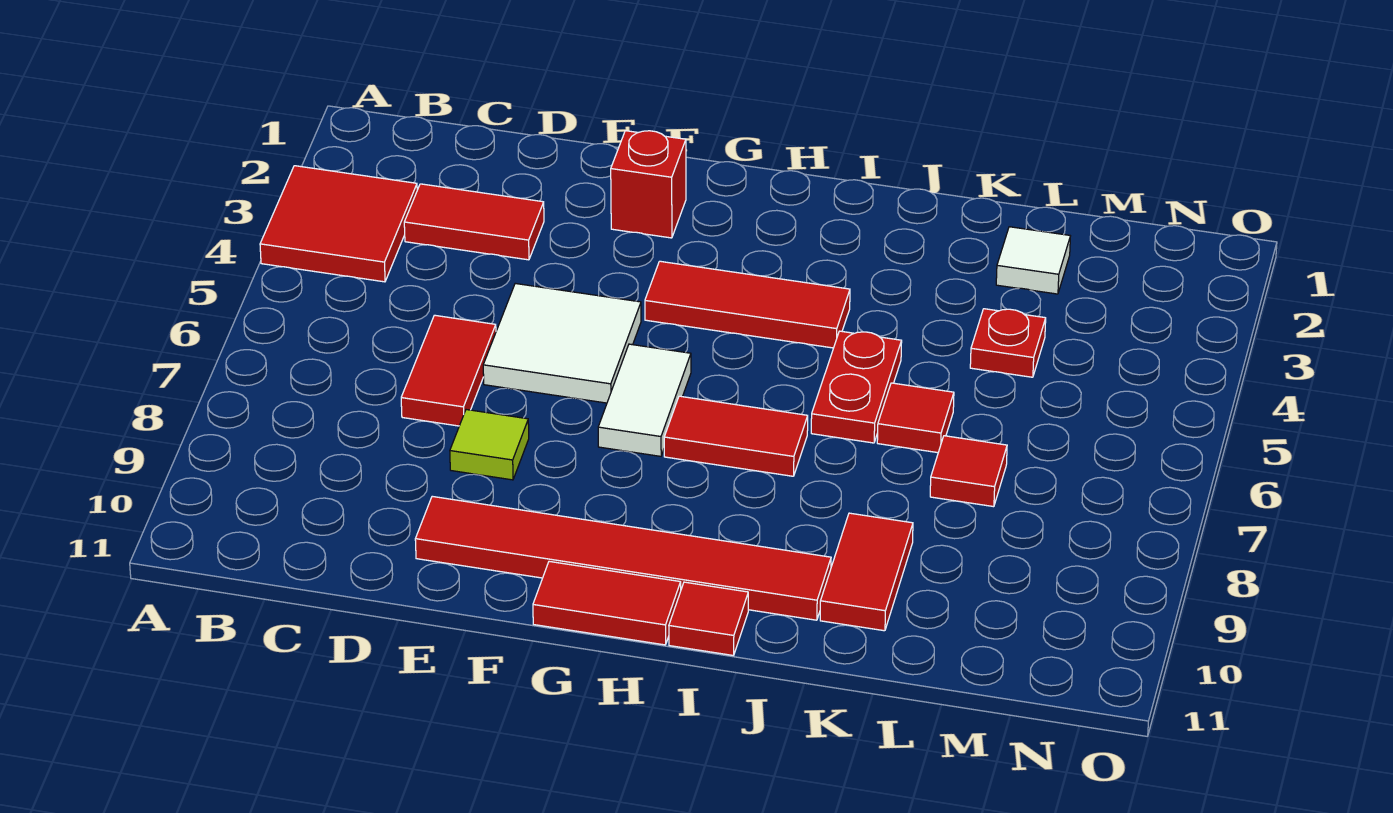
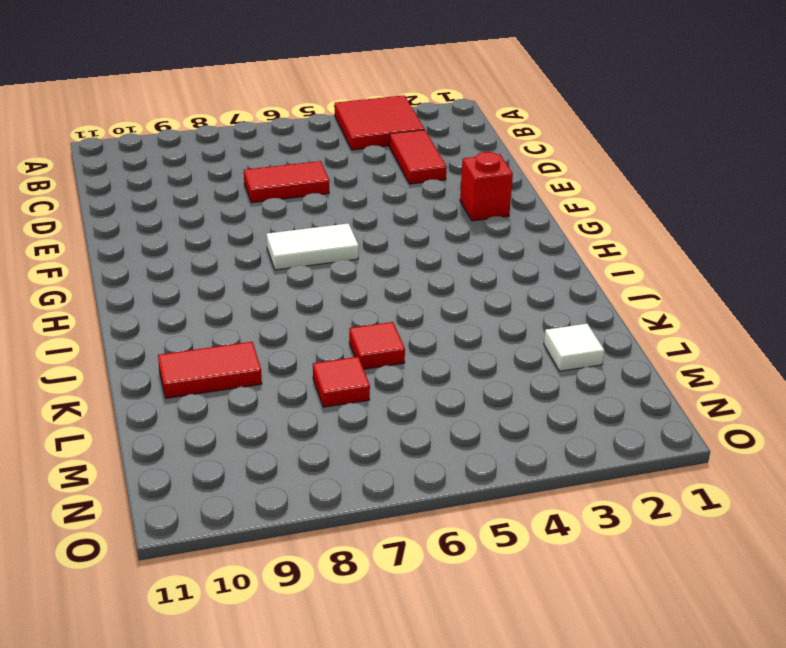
none -> white tile E5:F6 level 1
none -> lime tile E8 level 1
none -> red tile E10:J10 level 1

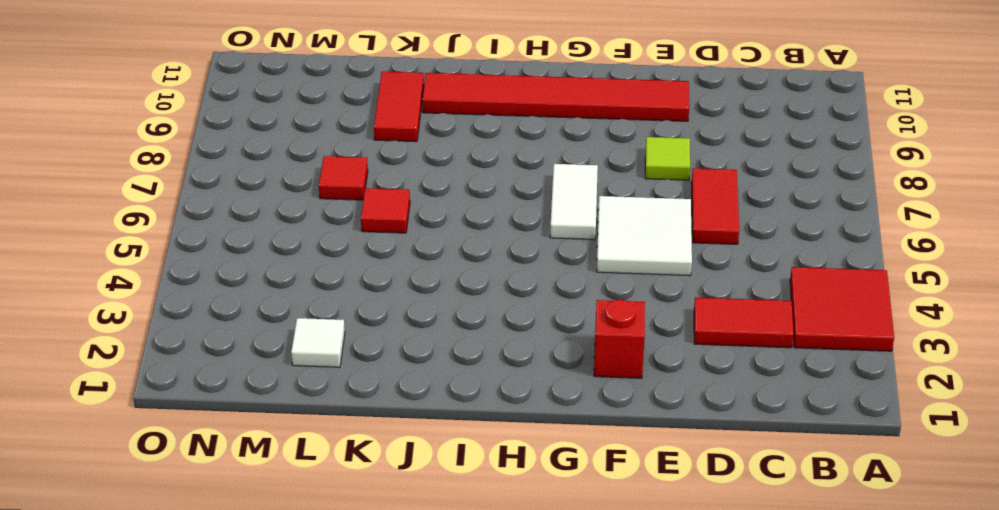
none -> red tile G4:I4 level 1
none -> red tile G11:H11 level 1
none -> red tile H7:I7 level 1

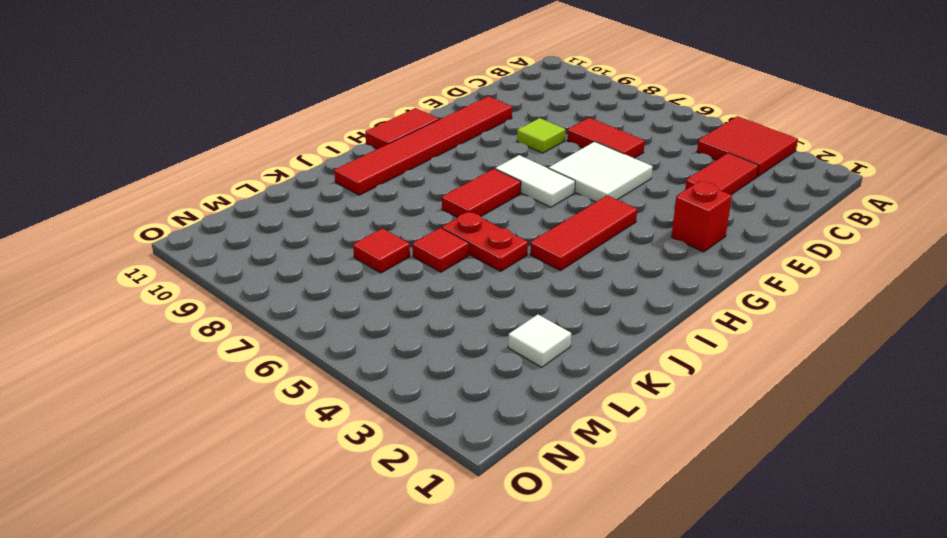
none -> red tile I11 level 1
none -> red tile K9:K10 level 1
none -> red plate L4 level 1

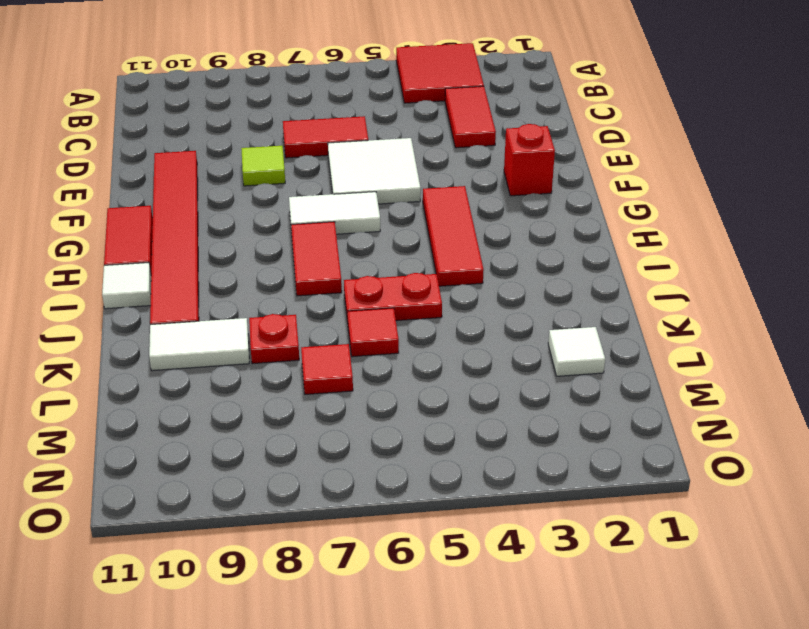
white tile I11 level 1 -> red tile I11 level 1
red plate K8 level 1 -> red plate L4 level 1
white tile K9:K10 level 1 -> red tile K9:K10 level 1

